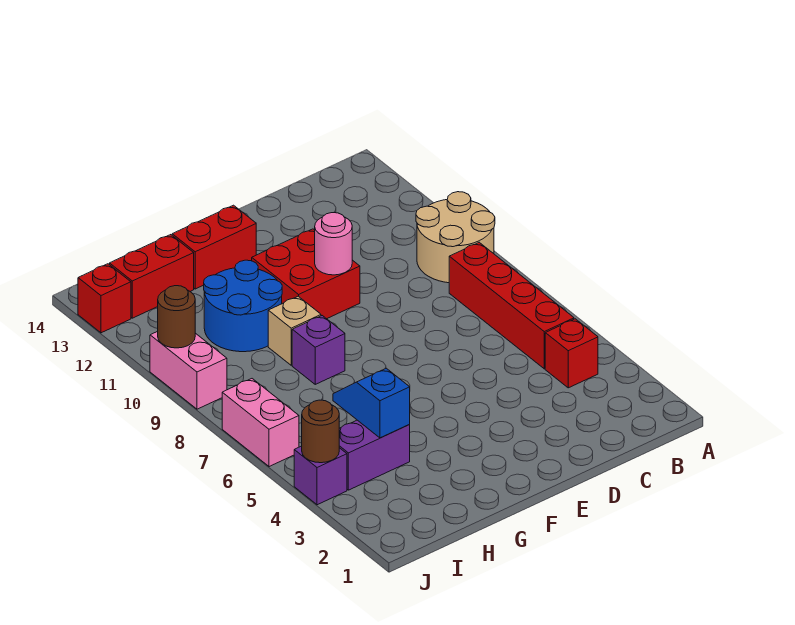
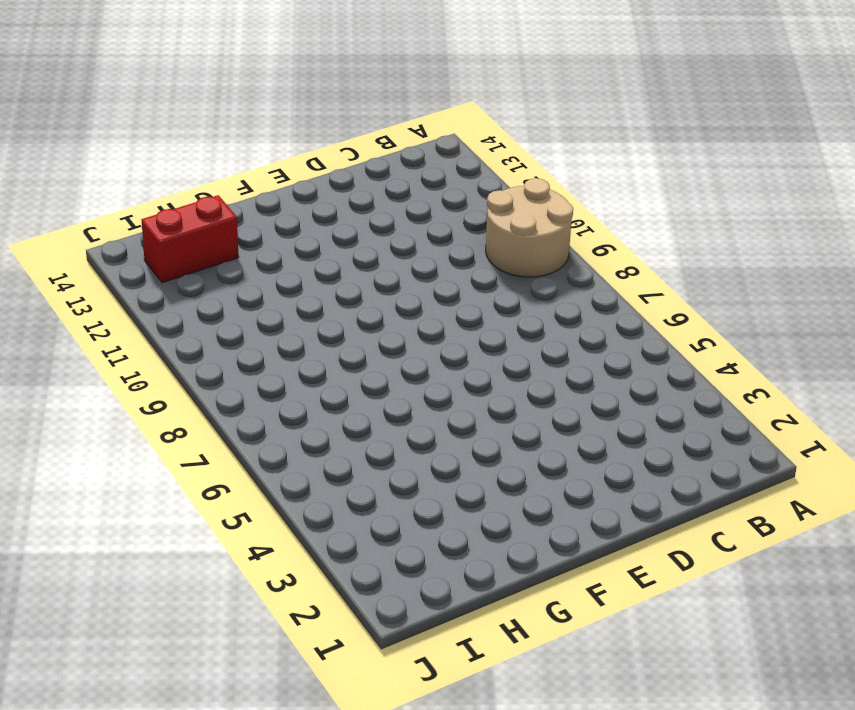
none -> red brick B4 level 1
none -> red brick B5:B8 level 1
none -> red brick E10:F11 level 1

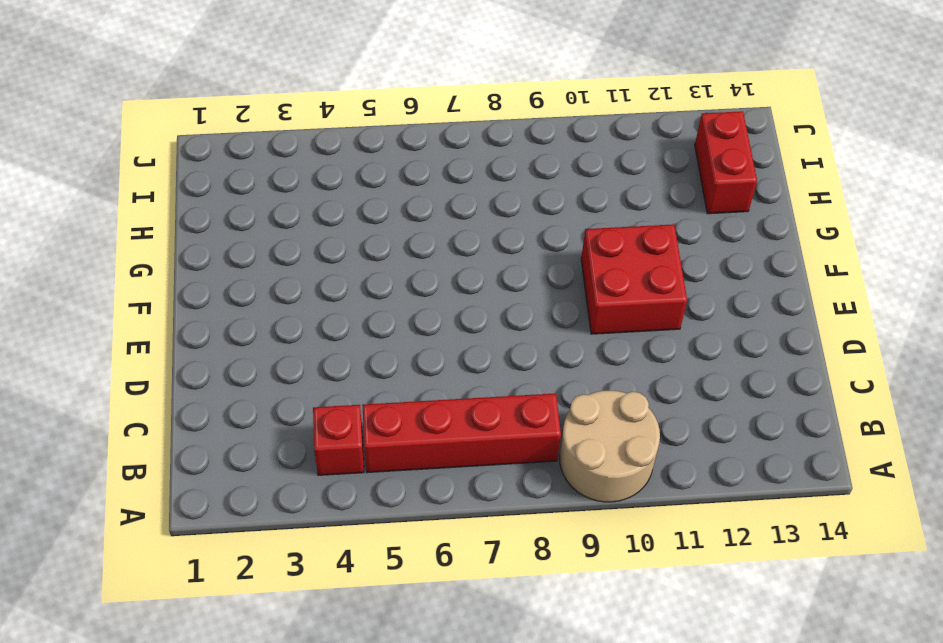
none -> red brick F13:G13 level 1
none -> purple brick G8 level 1
none -> tan brick G9 level 1

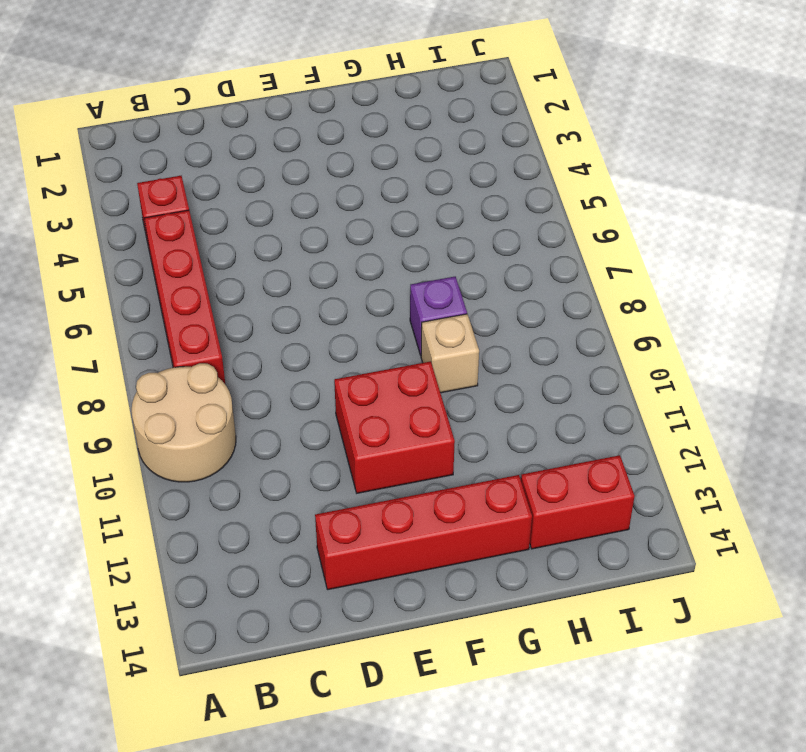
red brick D13:G13 level 1 -> red brick F13:G13 level 1
none -> blue round brick G10:H11 level 1
none -> purple brick H4:I4 level 1
none -> purple brick J4 level 1

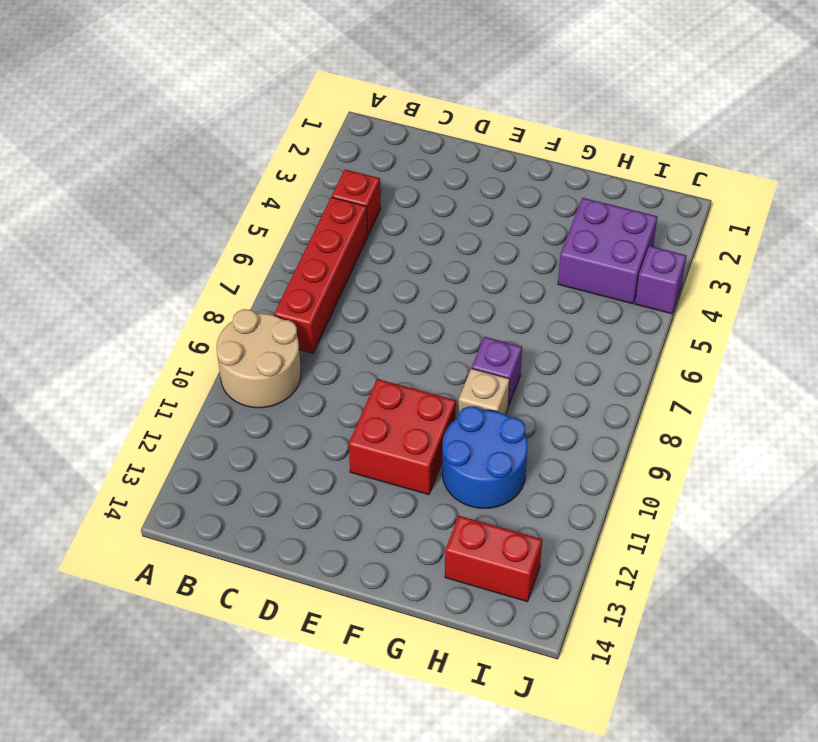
purple brick H3:I4 level 1 -> purple brick H4:I4 level 1
none -> red brick F13:G13 level 1
none -> pink brick J6:J7 level 1
none -> pink brick J9:J10 level 1

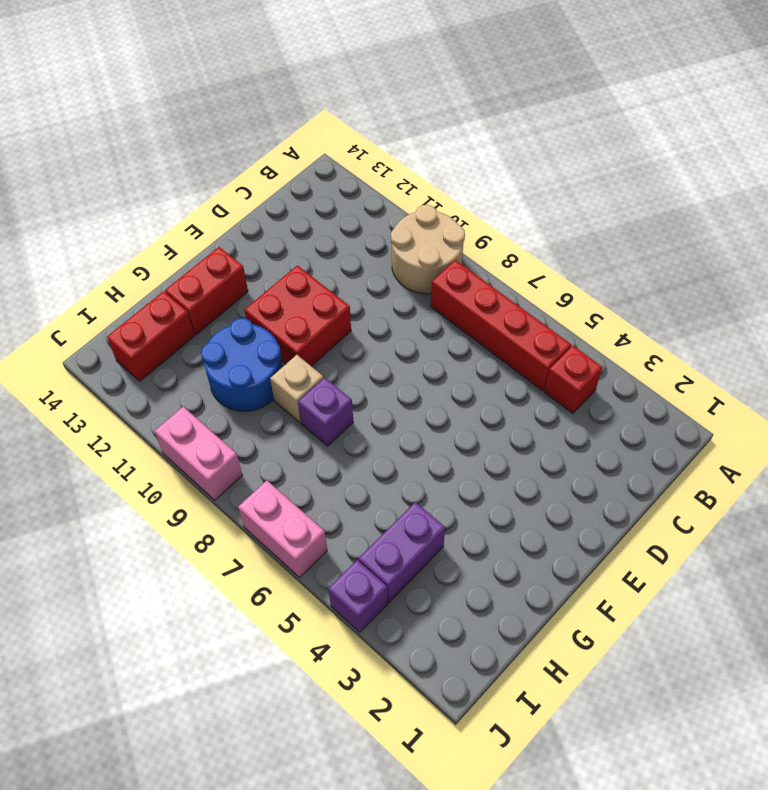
none -> red brick J13 level 1
none -> pink round brick E10 level 2
none -> blue slope H4:H5 level 2 top 4

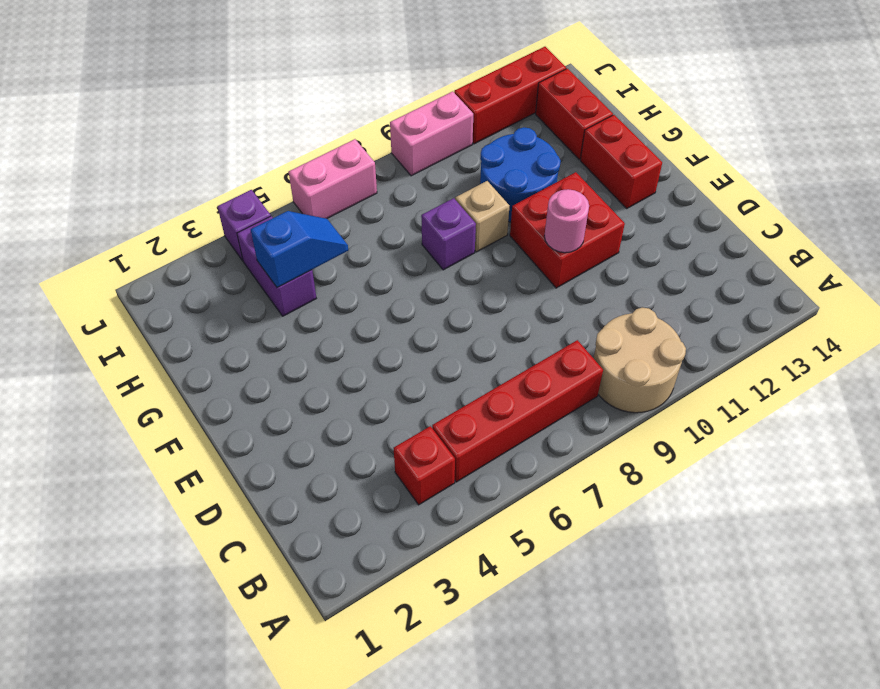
red brick J11:J13 level 1 -> red brick J13 level 1
none -> brown round brick J4 level 2
none -> brown round brick J10 level 2

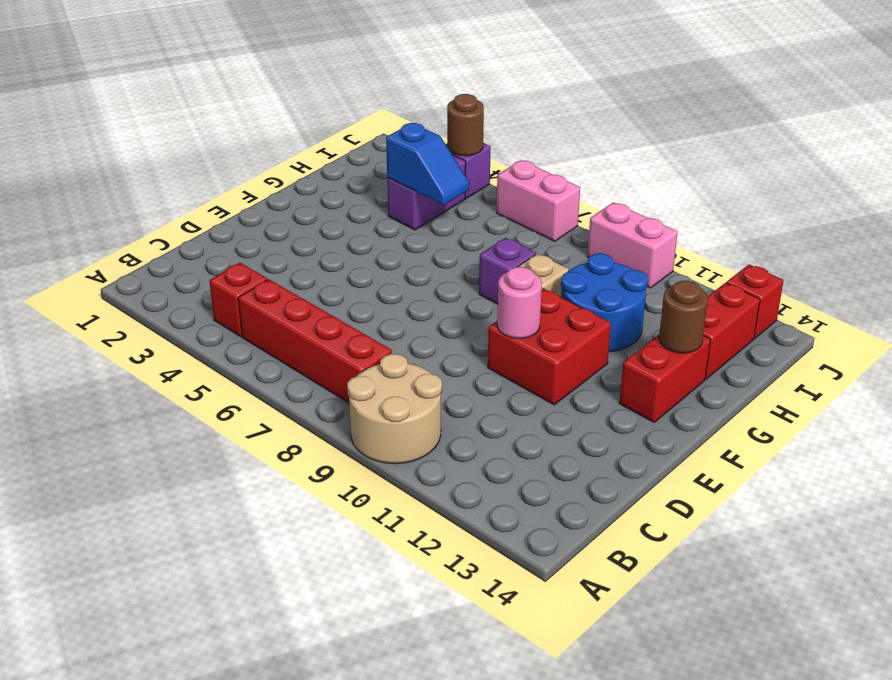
brown round brick G13 level 2 -> brown round brick J10 level 2

